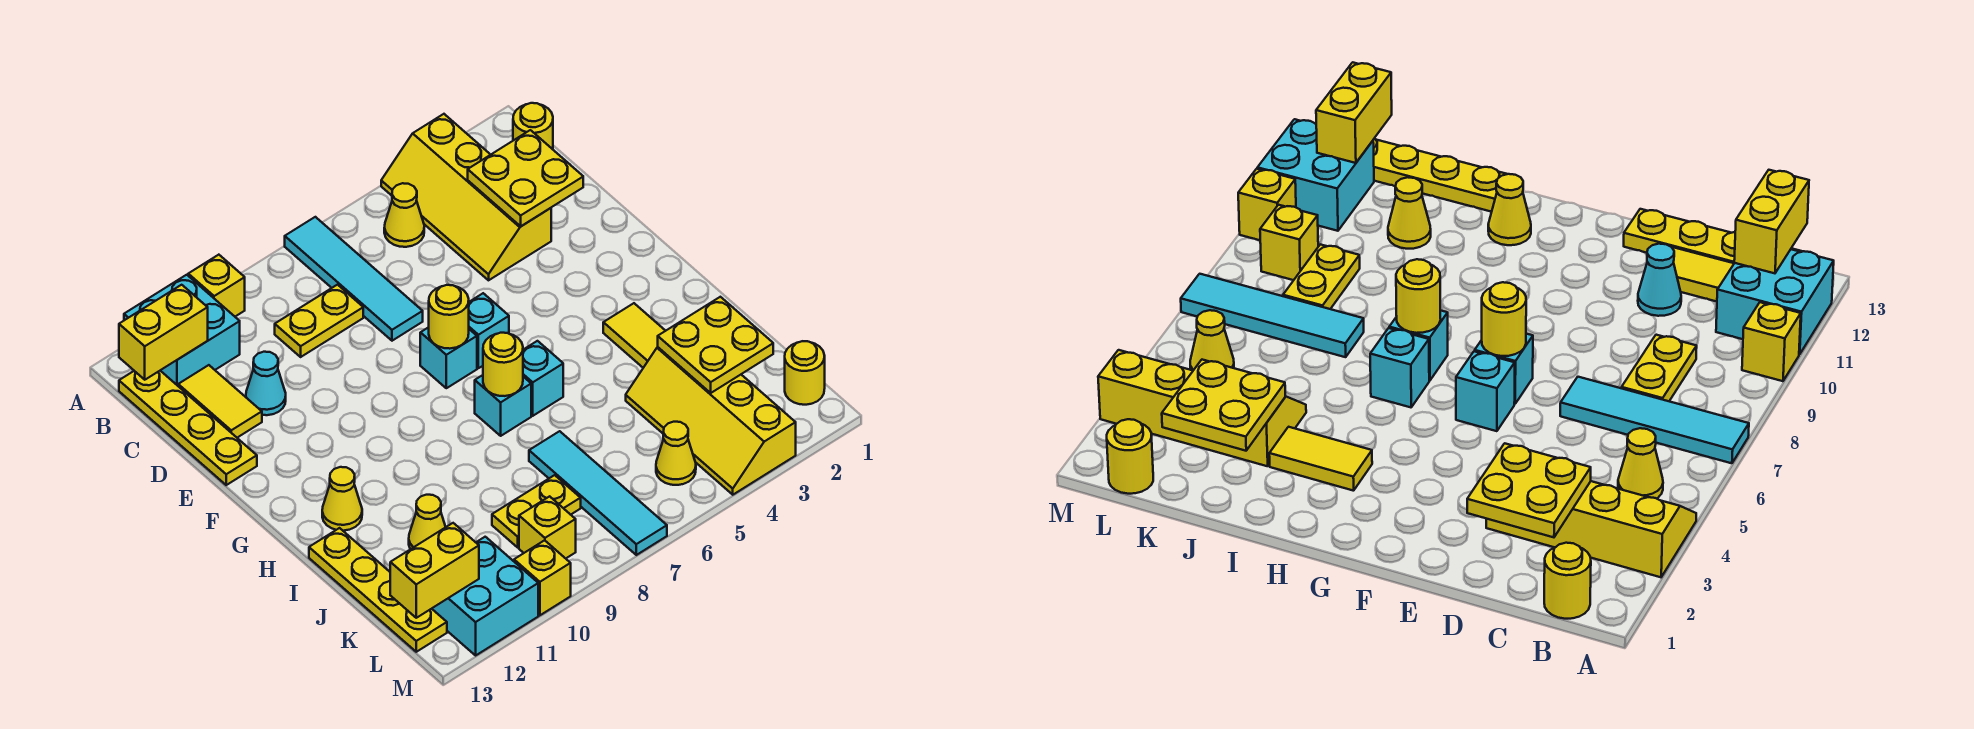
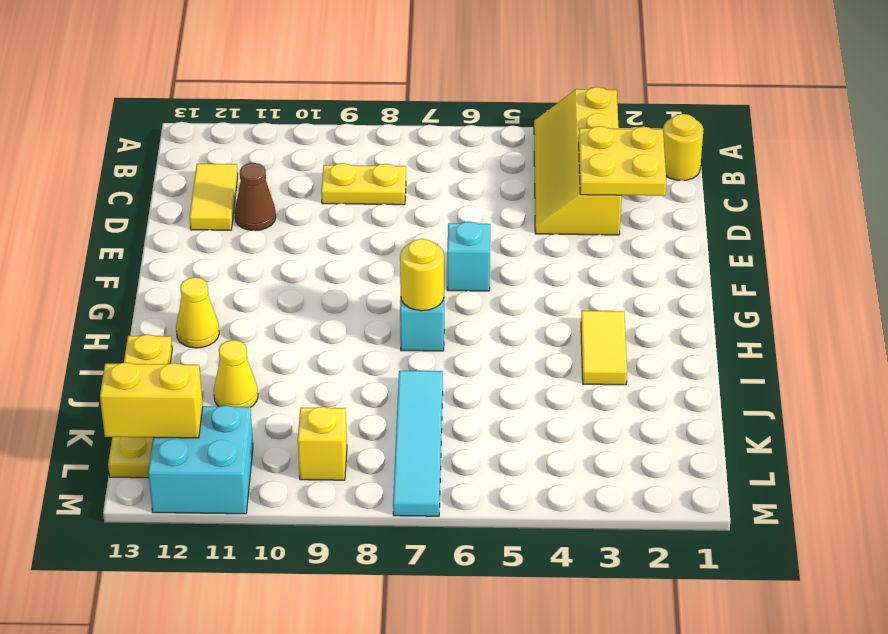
brown cone D11 level 1 -> cyan cone D11 level 1
none -> cyan tile A7:D7 level 1
none -> yellow brick A10 level 1
none -> cyan brick A11:B12 level 1
none -> yellow cone B5 level 1

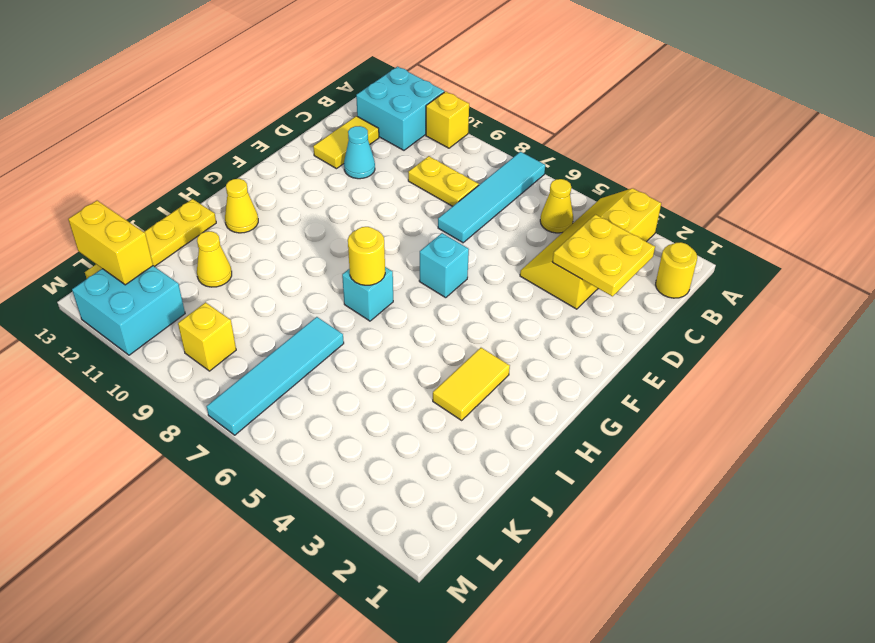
none -> yellow plate B13:E13 level 1
none -> cyan brick F7 level 1
none -> cyan brick H6 level 1
none -> yellow slope J3:M4 level 1 top 3

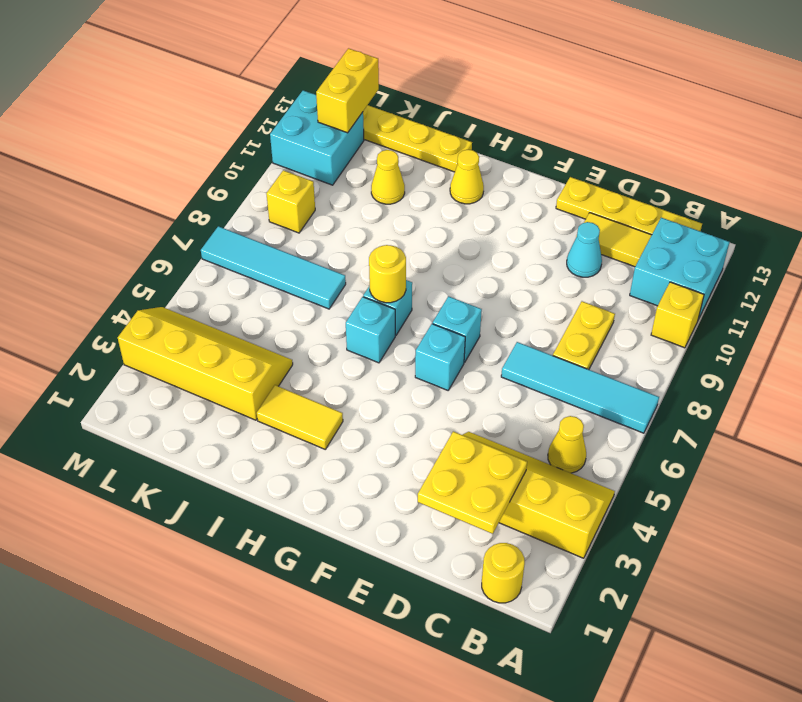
none -> yellow plate K8:K9 level 1
none -> yellow round brick L1 level 1
none -> yellow cone L5 level 1
none -> yellow brick M10 level 1

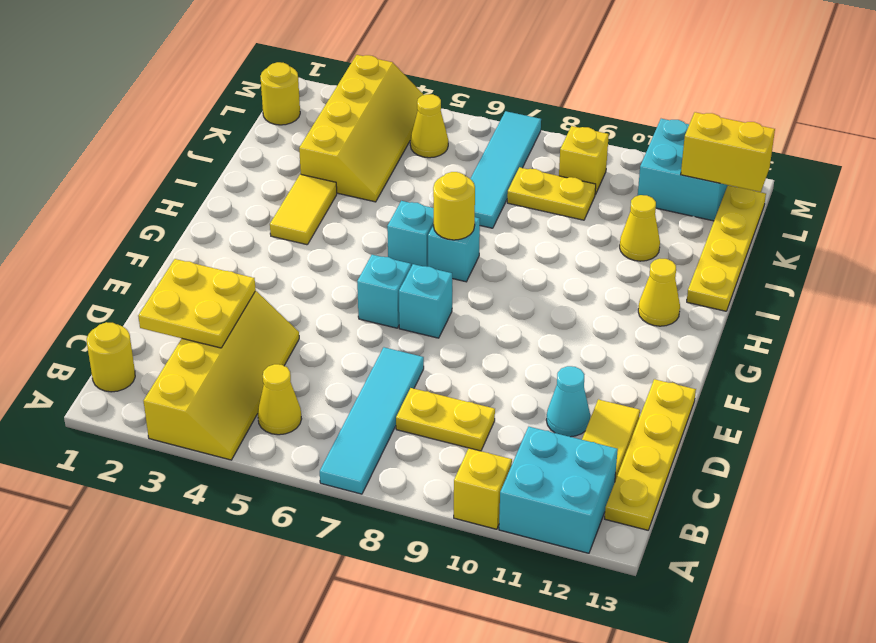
none -> yellow brick M10 level 1
none -> yellow brick B12:B13 level 2
none -> yellow round brick F7 level 2
none -> yellow plate J2:K3 level 2

